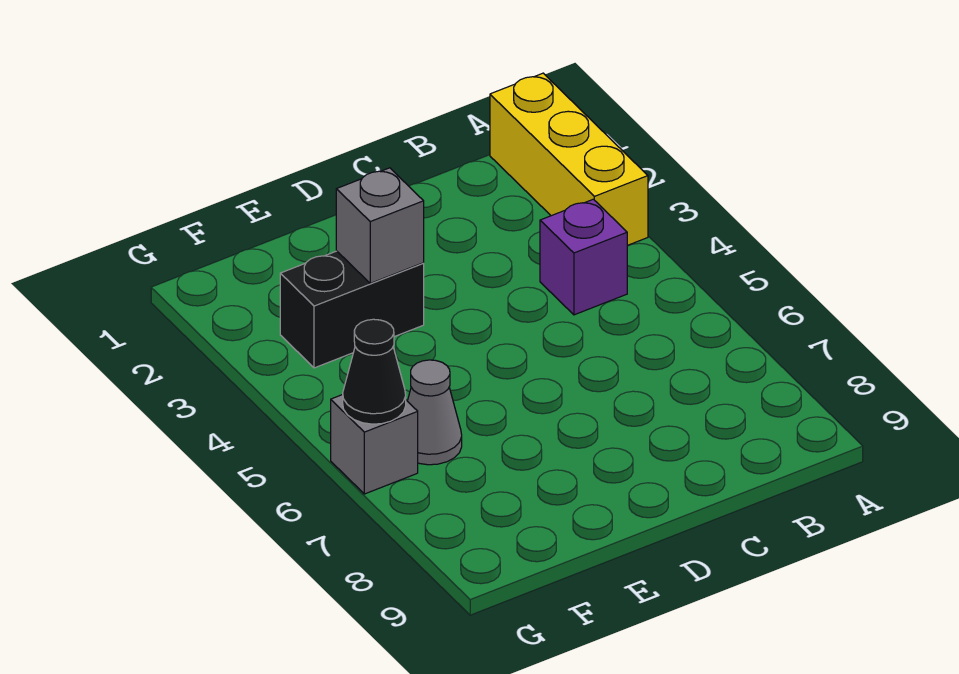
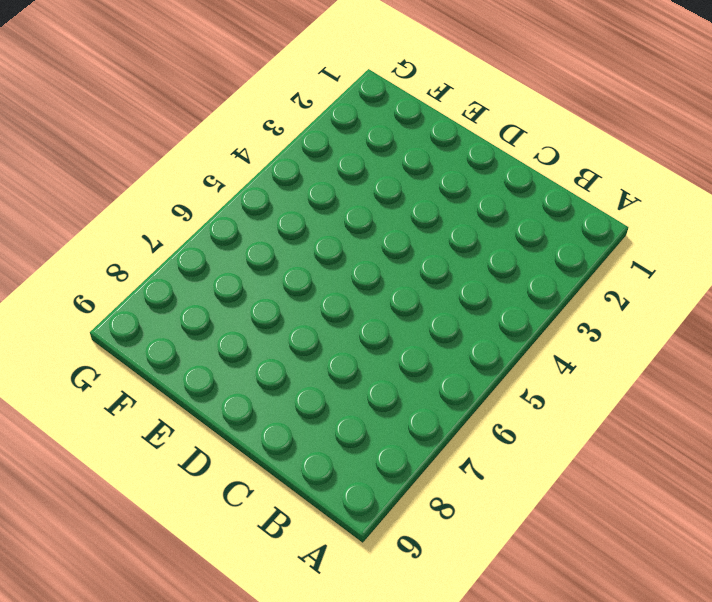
none -> yellow brick A1:A3 level 1
none -> purple brick B4 level 1

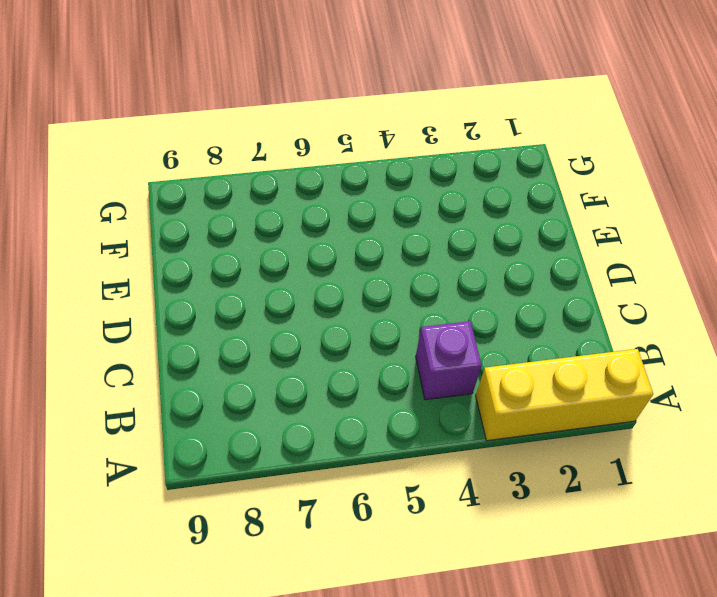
none -> black brick E3:F3 level 1
none -> grey cone F6 level 1

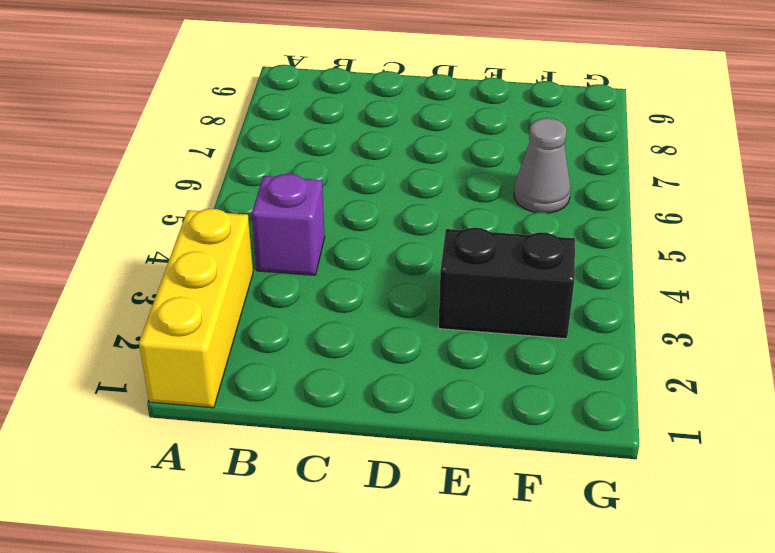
none -> grey brick G6 level 1
none -> grey brick E3 level 2

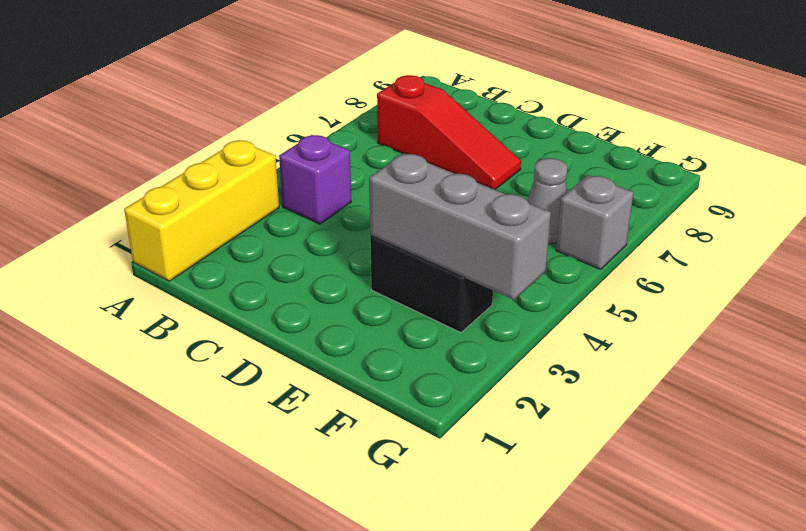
red slope B7:D7 level 1 top B -> none
grey brick E3:G3 level 2 -> grey brick E3 level 2
none -> black cone G6 level 2

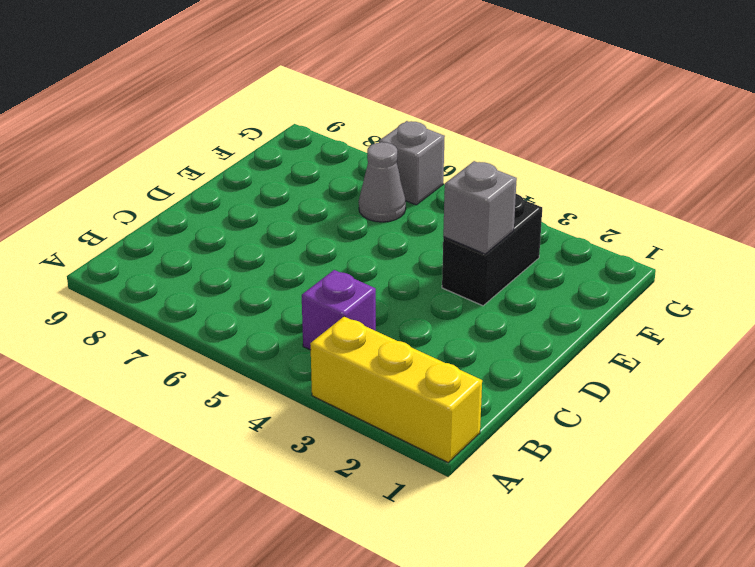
none -> black cone G6 level 2

